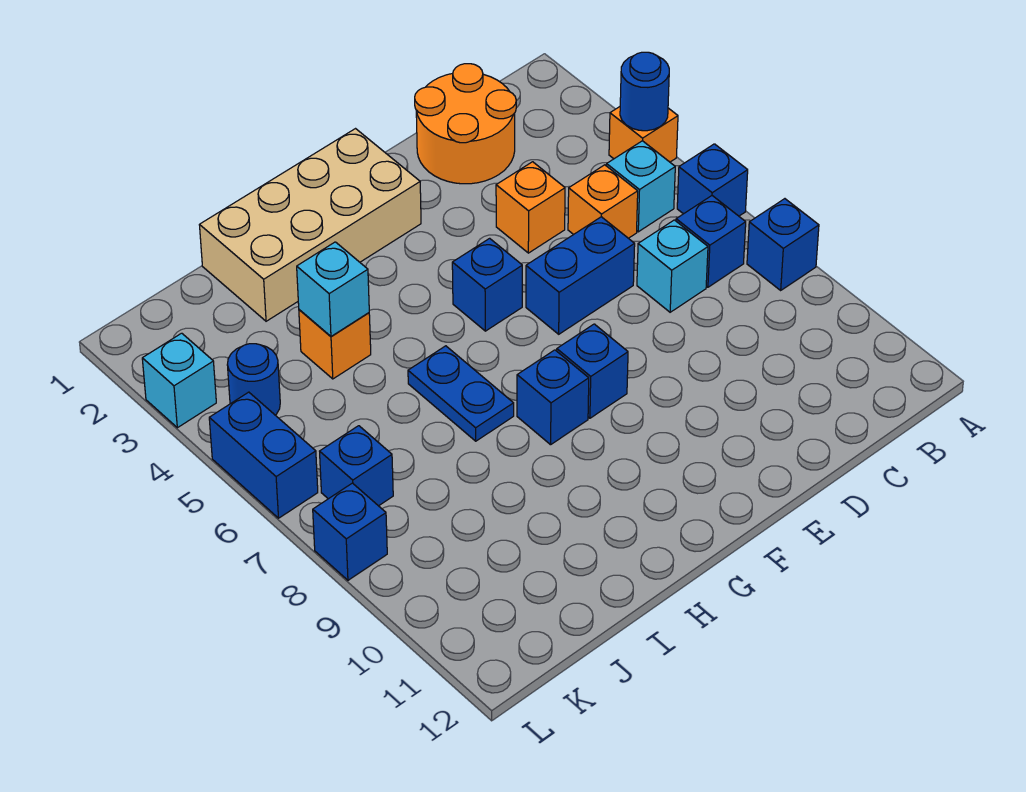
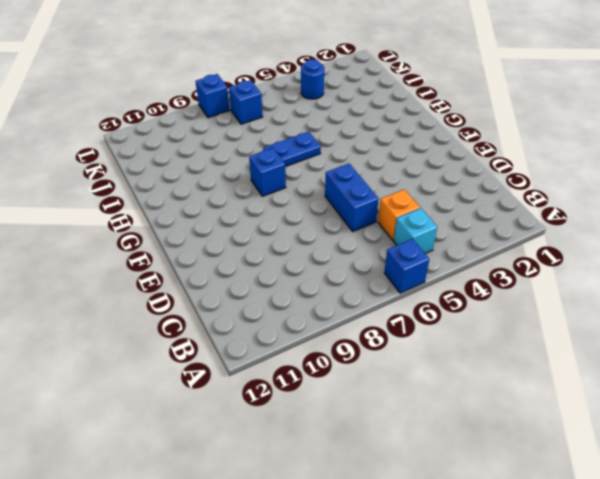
none -> orange brick A4 level 1
none -> blue brick A8 level 1
none -> blue brick B7 level 1

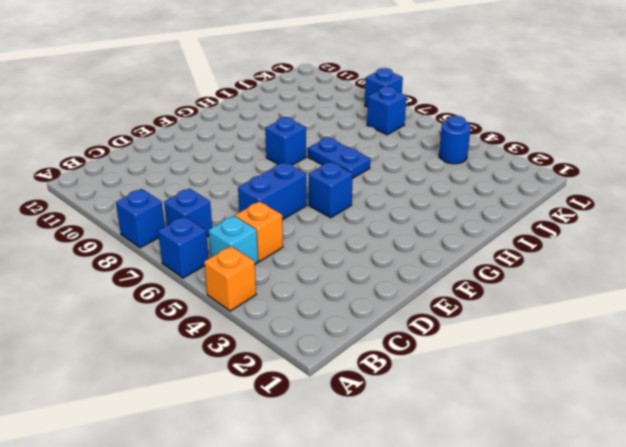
none -> orange round brick C1:D2 level 1
none -> cyan brick C7 level 1
none -> orange brick D4 level 1

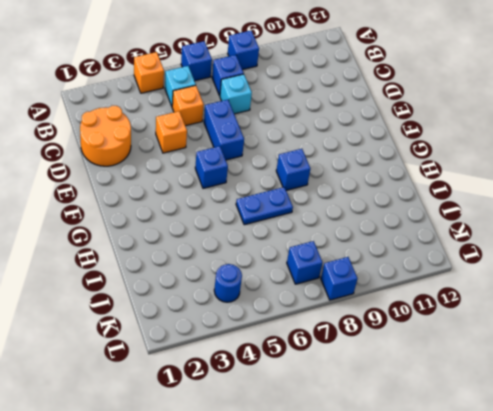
none -> tan brick F1:I2 level 1
none -> blue brick F8 level 1
none -> orange brick I4 level 1

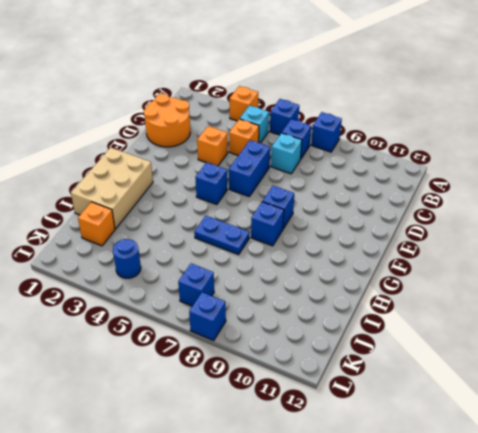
tan brick G1:I2 level 1 -> tan brick F1:I2 level 1
orange brick J2 level 1 -> orange brick I4 level 1
none -> cyan brick L3 level 1
none -> blue brick L5:L6 level 1
none -> blue round brick A4 level 2

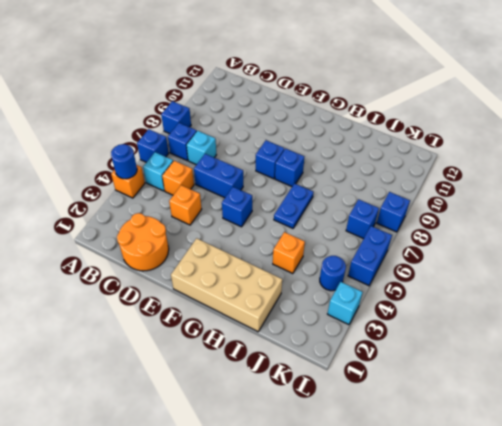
none -> cyan brick I4 level 2

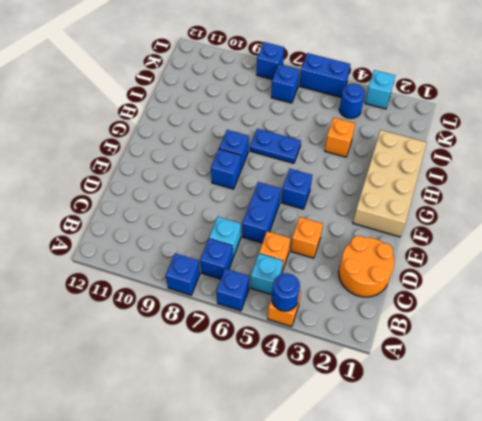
none -> cyan brick I4 level 2

